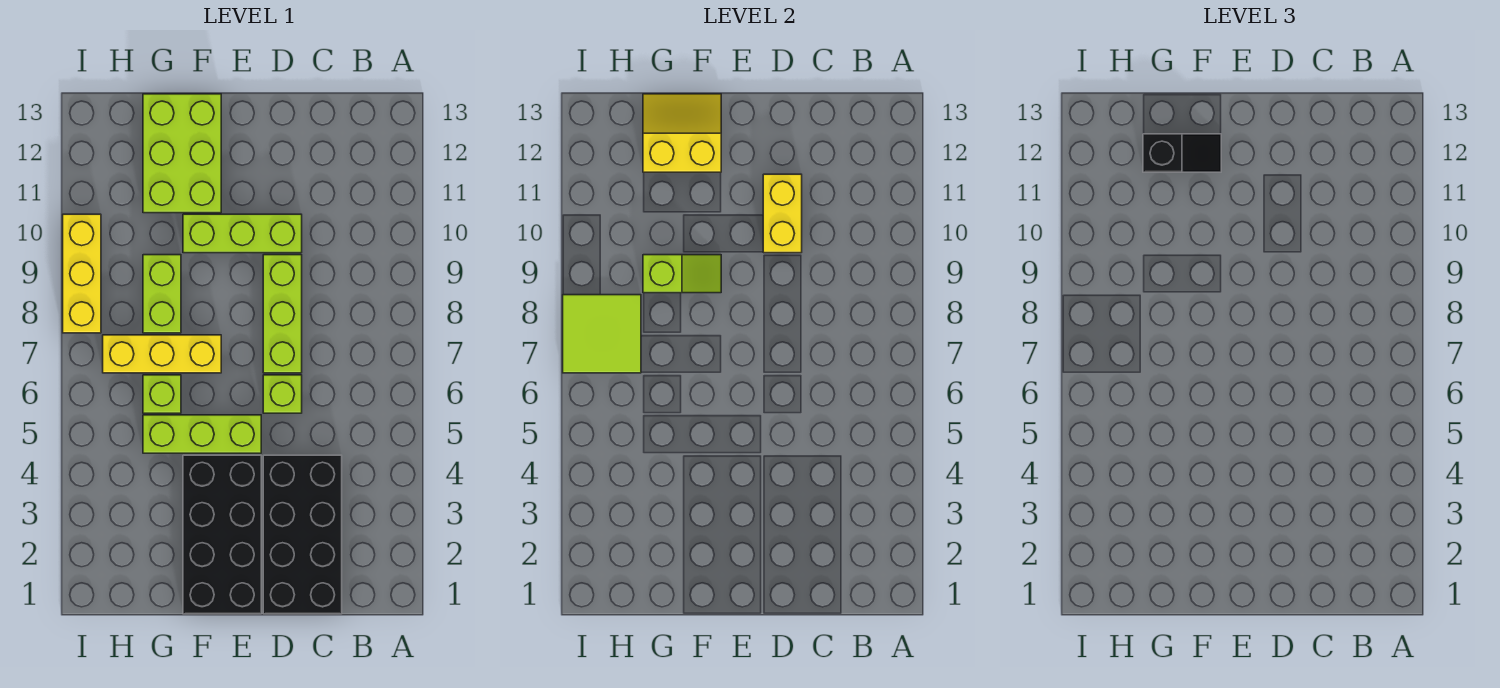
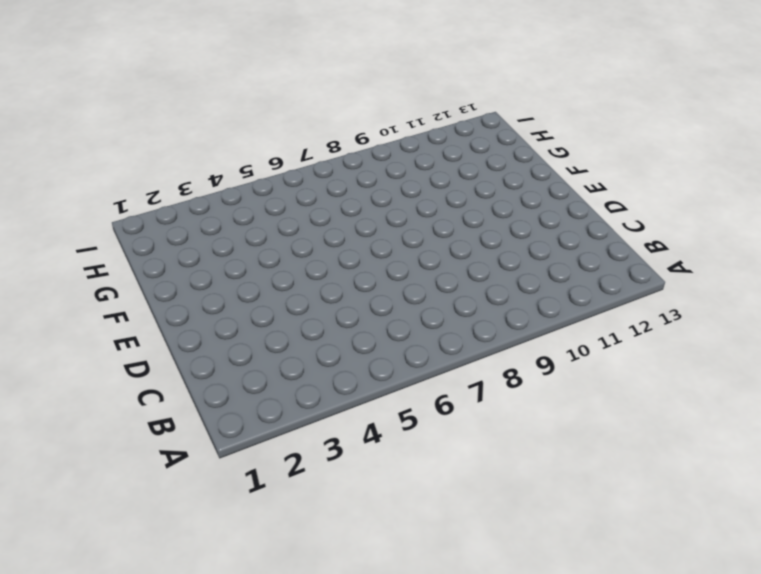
none -> black brick C1:D4 level 1
none -> lime brick D6 level 1
none -> lime brick D7:D9 level 1

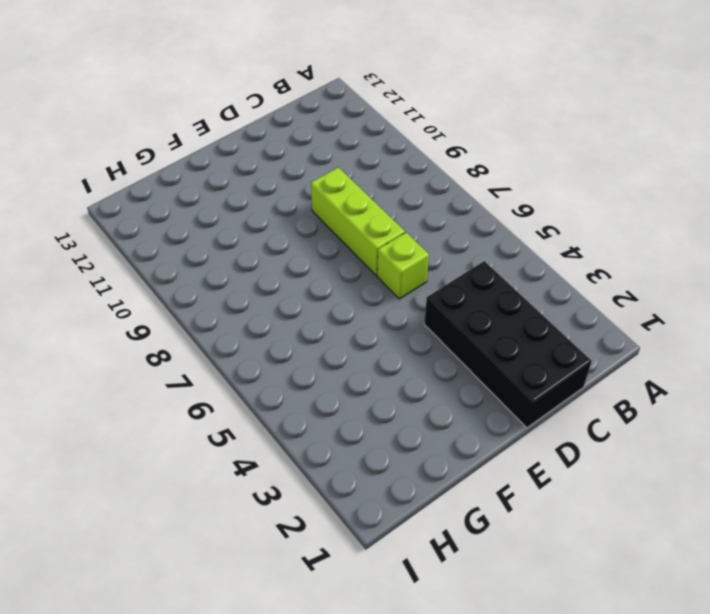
none -> lime brick D10:F10 level 1
none -> black brick E1:F4 level 1
none -> lime brick E5:G5 level 1

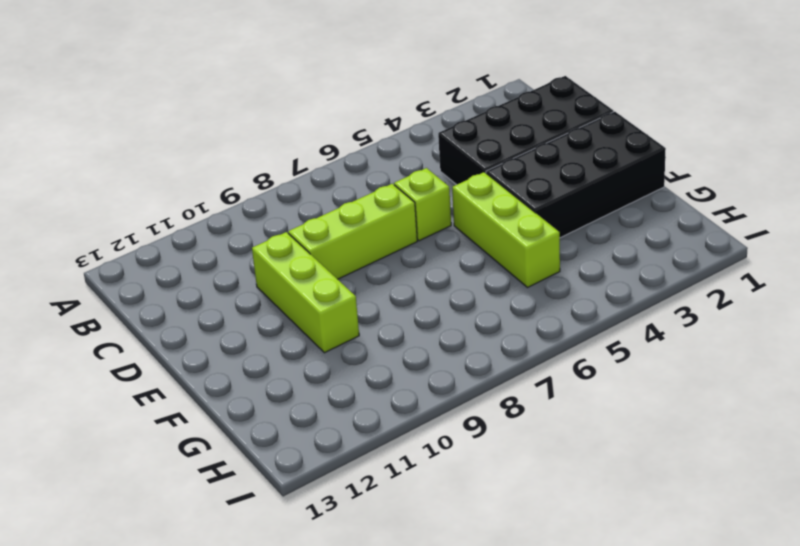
none -> yellow brick F7:H7 level 1
none -> lime brick F11:G13 level 1
none -> lime brick G6 level 1

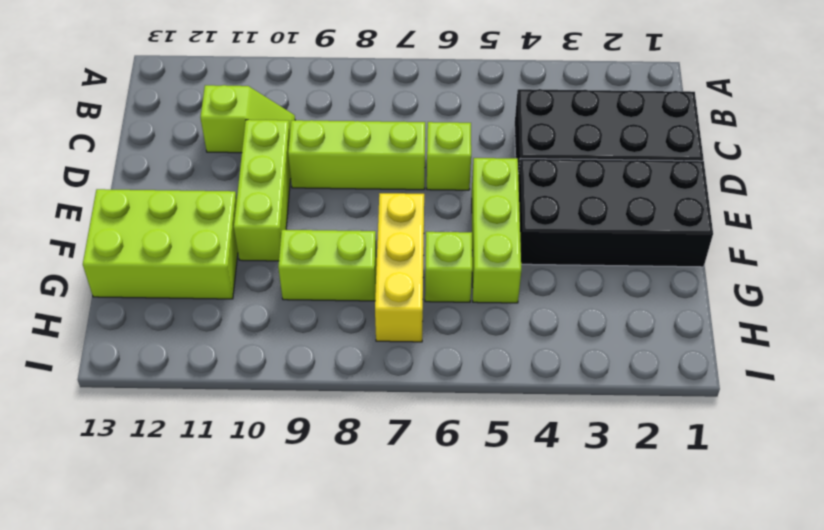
lime slope C10:C11 level 1 top 11 -> lime slope F9:G9 level 2 top G
none -> yellow brick I8:I10 level 1
none -> yellow brick D10:D11 level 2
none -> yellow slope F12:G13 level 2 top 12

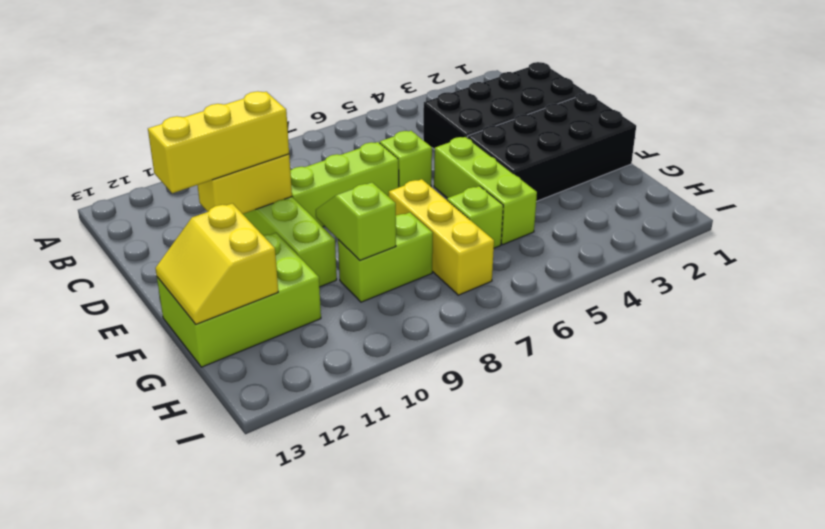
yellow brick D10:D12 level 3 -> yellow brick I8:I10 level 1
none -> lime tile H7:I8 level 2
none -> black slope F12:G12 level 3 top G

